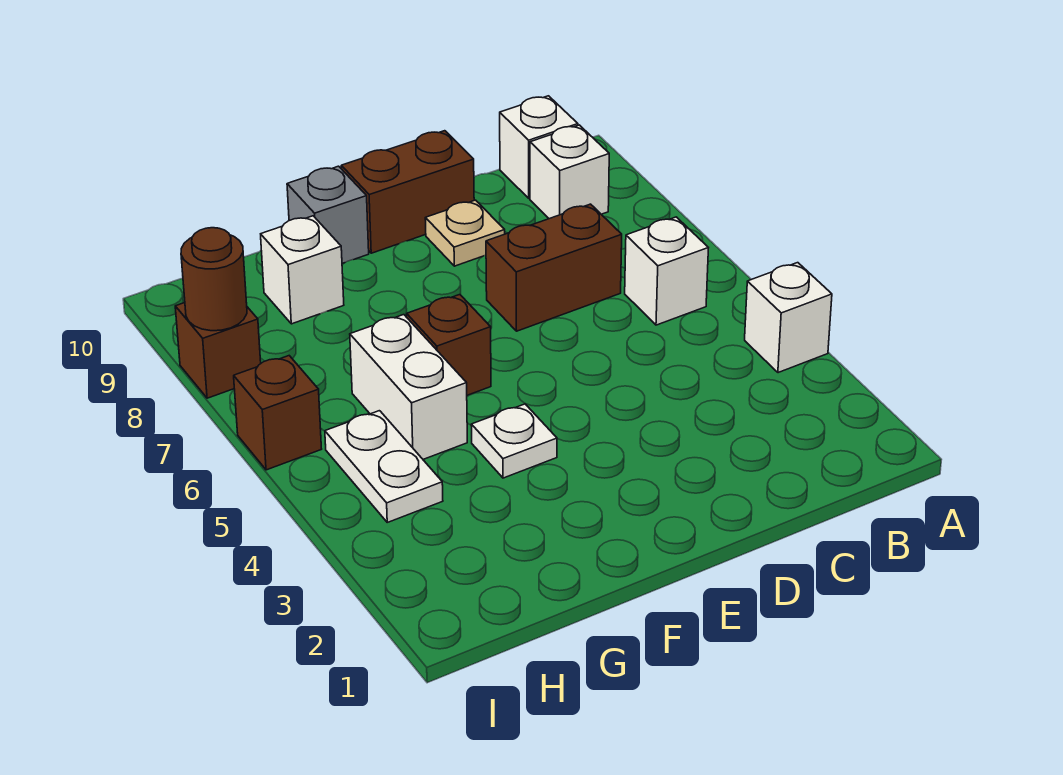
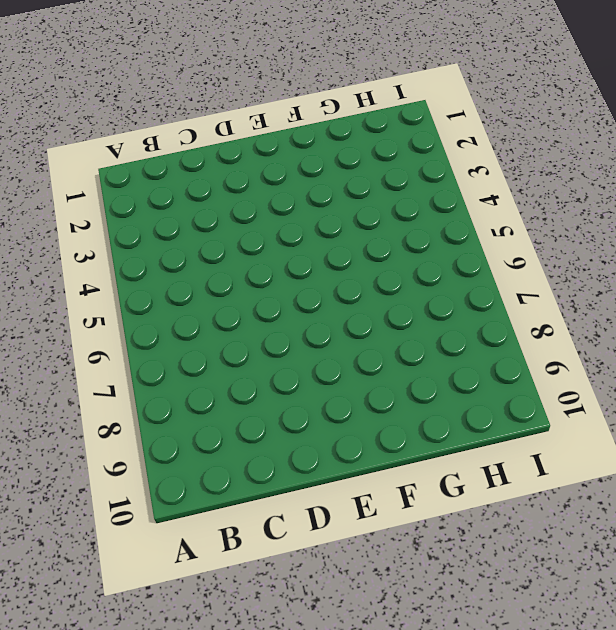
none -> white brick A4 level 1
none -> white brick B6 level 1
none -> white brick B9 level 1

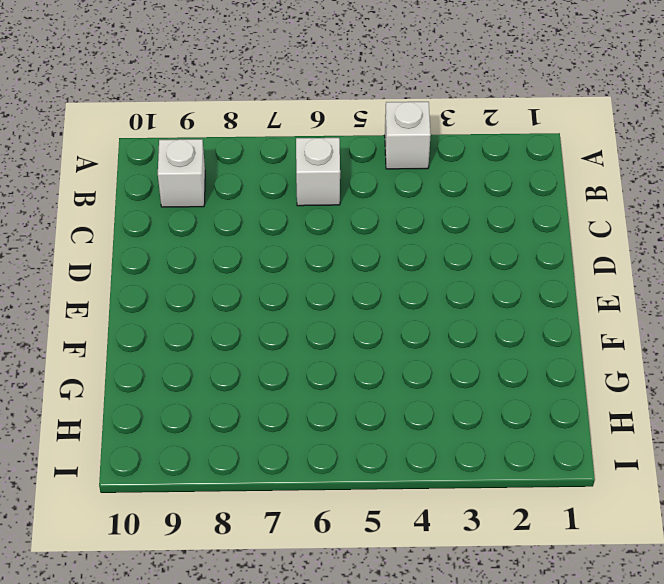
none -> white brick B10 level 1
none -> brown brick C7:D7 level 1
none -> tan plate D9 level 1

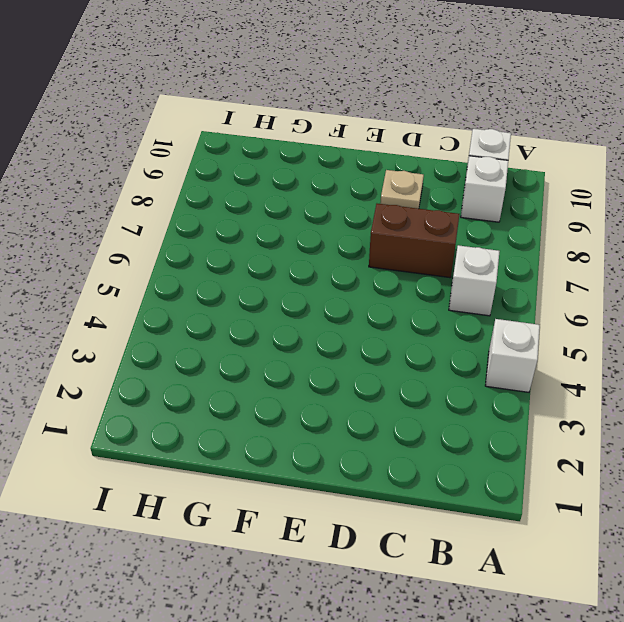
none -> brown brick D10:E10 level 1
none -> white plate F4 level 1
none -> brown brick F6 level 1

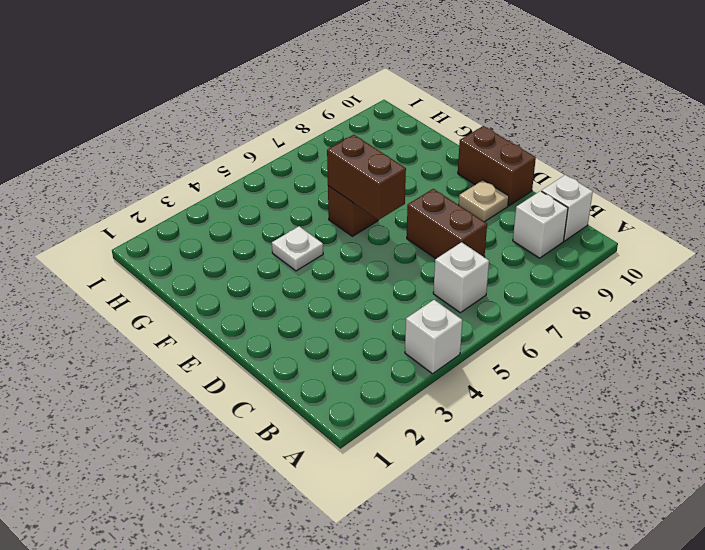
brown brick E6:F6 level 2 -> none
none -> grey brick F10 level 1
none -> white brick G5:G6 level 1
none -> white brick G9 level 1

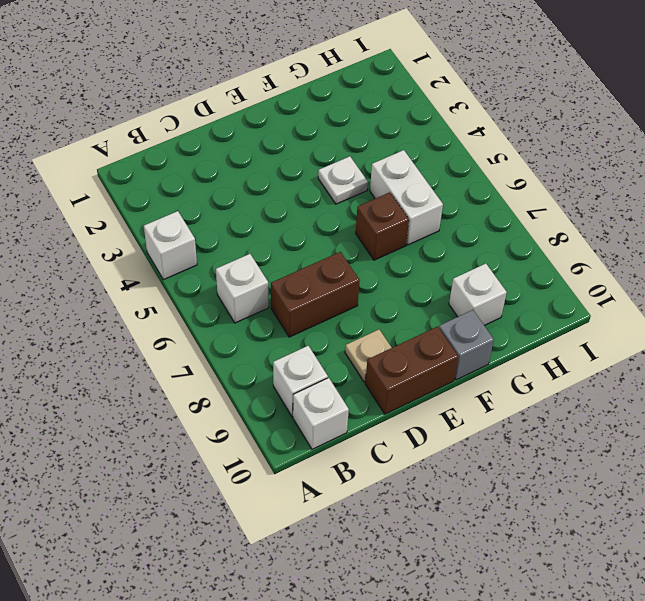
none -> white plate H4:H5 level 1
none -> brown brick I6 level 1
none -> brown brick I8 level 1

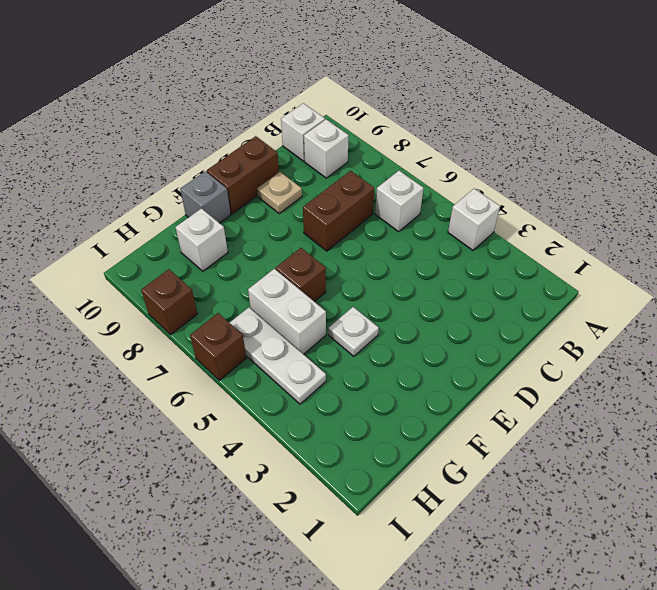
white plate H4:H6 level 1 -> white plate H4:H5 level 1
none -> brown round brick I8 level 2

